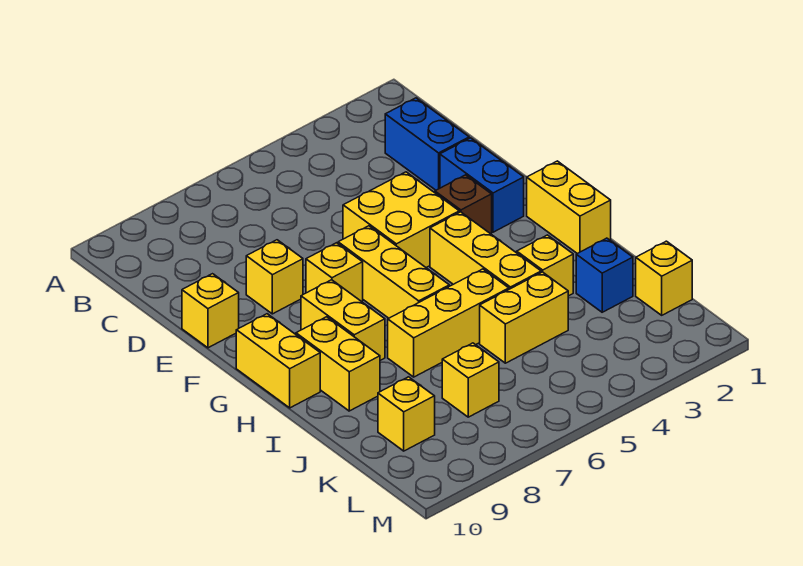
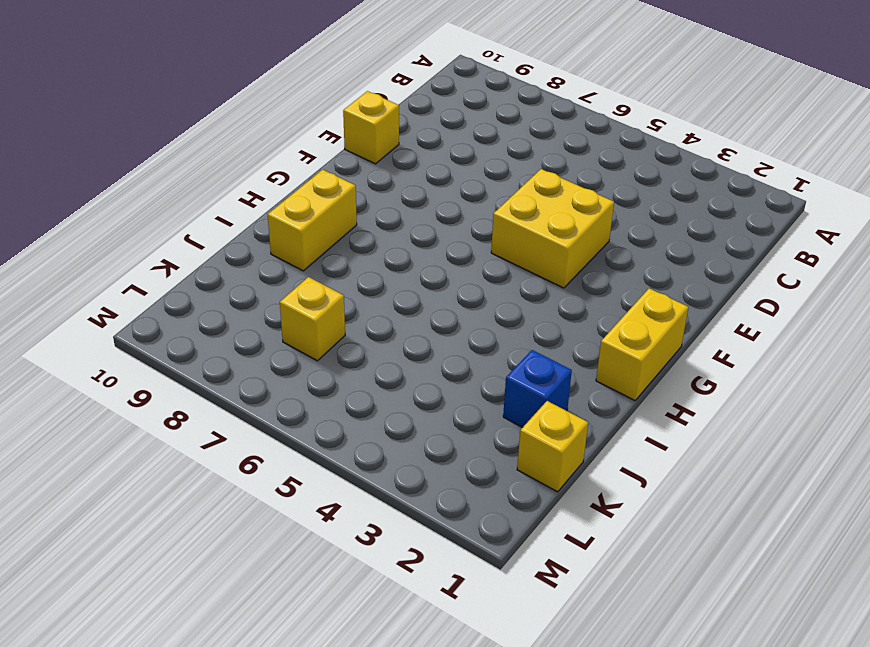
none -> blue brick C2:D2 level 1
none -> blue brick E2:F2 level 1
none -> yellow brick E8 level 1

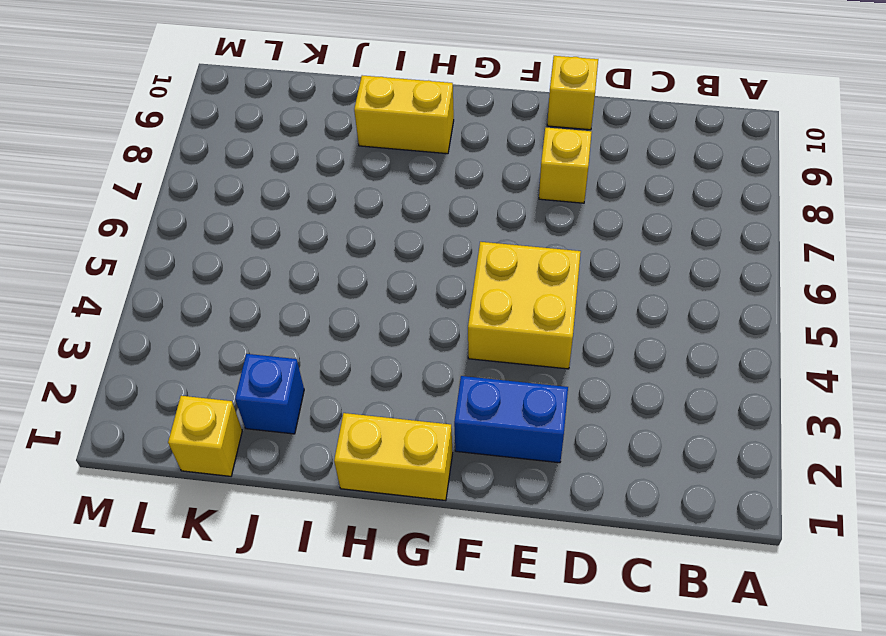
none -> blue brick C2:D2 level 1
none -> brown brick F3 level 1
none -> yellow brick F6:H6 level 1

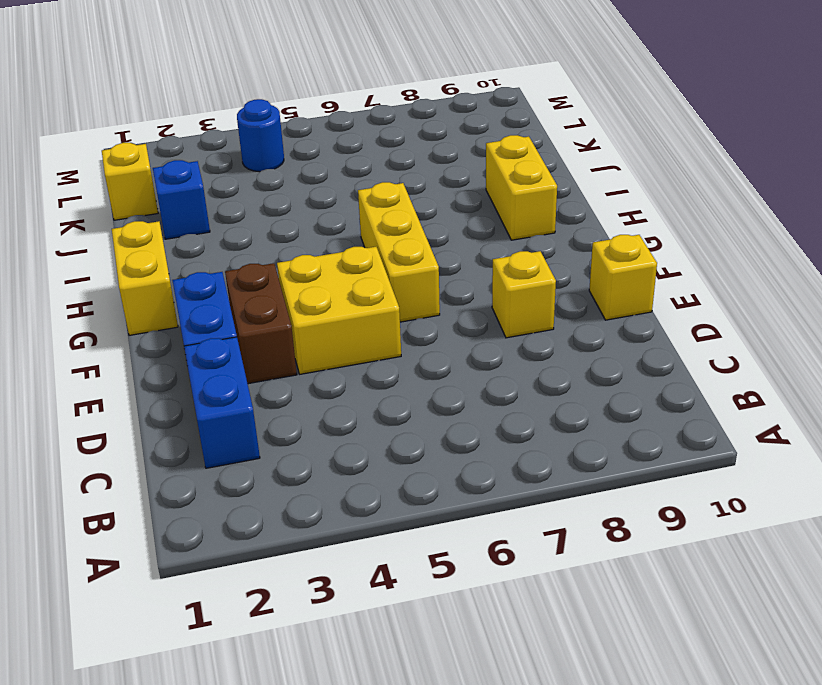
brown brick E3:F3 level 1 -> brown brick F3 level 1
blue round brick L4 level 1 -> none
none -> yellow brick F7 level 1
none -> yellow brick G4:I4 level 1
none -> yellow brick G8:H8 level 1

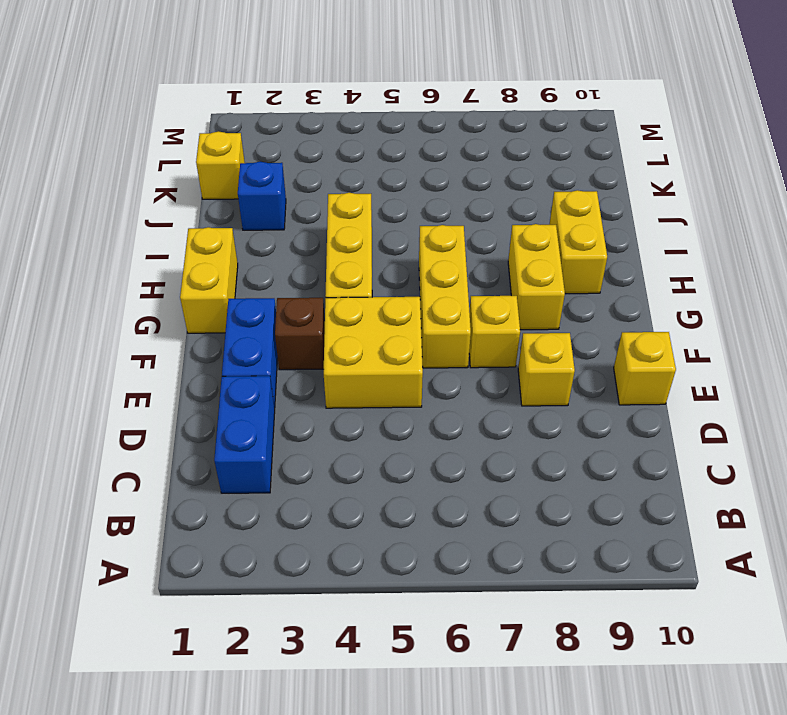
none -> yellow brick G10:H10 level 1
none -> yellow brick I3 level 1
none -> yellow brick I5:I7 level 1

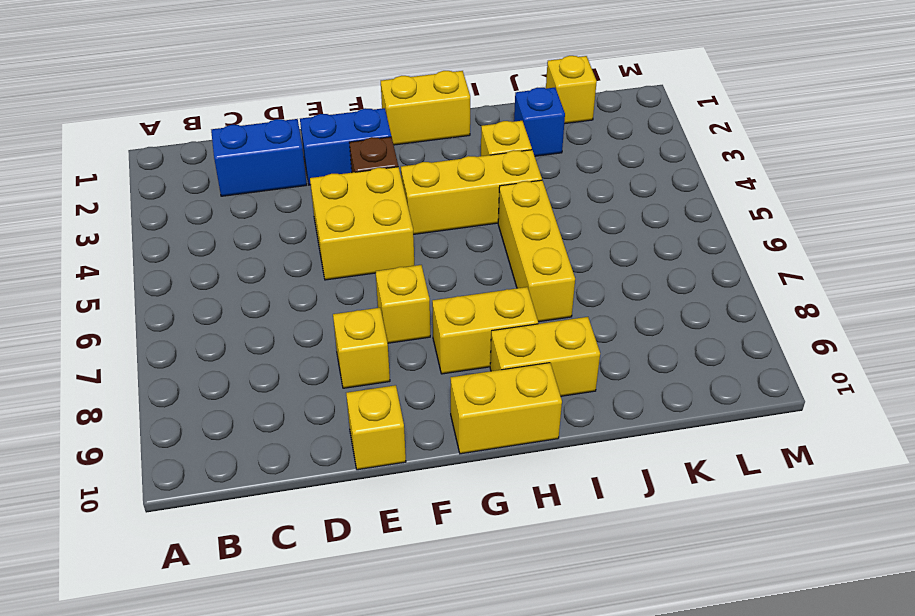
none -> yellow brick F6:H6 level 1
none -> yellow brick J4:J5 level 1
none -> yellow brick K7 level 1

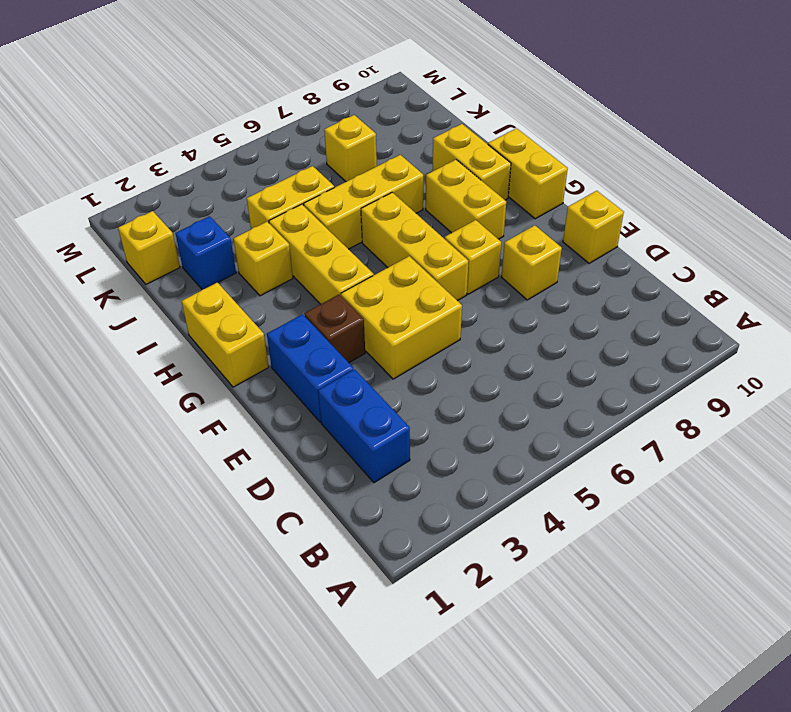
none -> yellow brick K9 level 1

